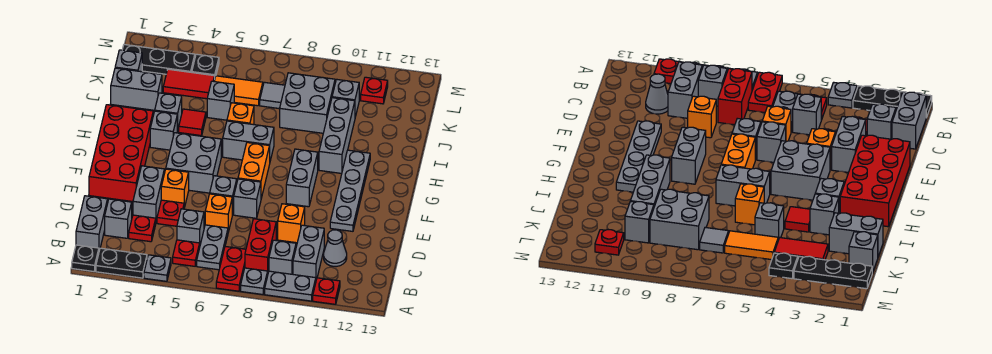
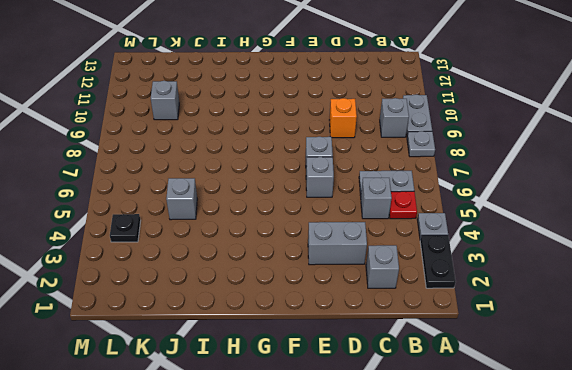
none -> black plate A1 level 1
none -> red plate A7:B7 level 1
none -> red plate A11 level 1
none -> grey brick B1:C1 level 1

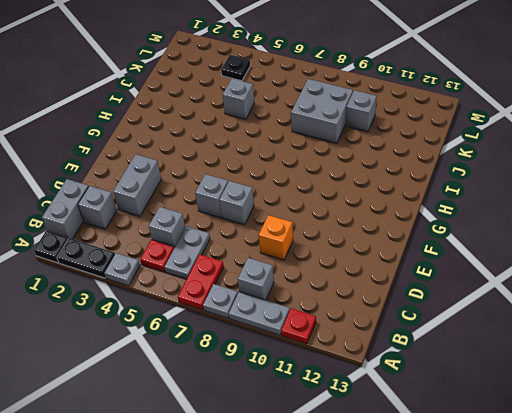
none -> red brick B8:C8 level 1
none -> grey brick B10:C10 level 1
none -> red plate C3 level 1
none -> grey cone C11 level 1

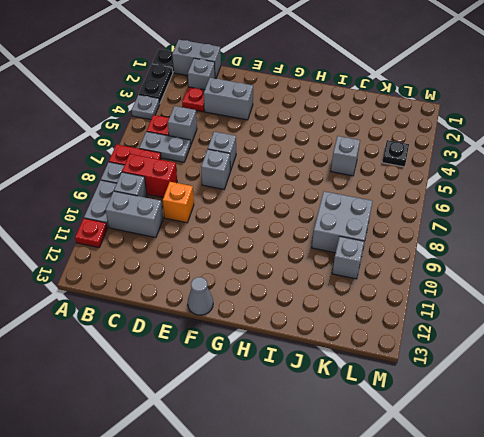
grey cone F13 level 1 -> grey cone C11 level 1
none -> red plate D4 level 1
none -> orange brick D6 level 1
none -> red brick E1:H2 level 1
none -> orange brick E4 level 1

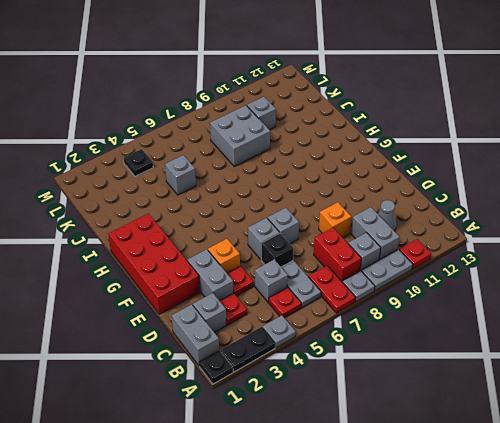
black brick D6 level 1 -> orange brick D6 level 1
none -> grey plate E11:H11 level 1
none -> grey brick F4:G5 level 1
none -> orange brick F7:G7 level 1
none -> grey brick F9:G9 level 1

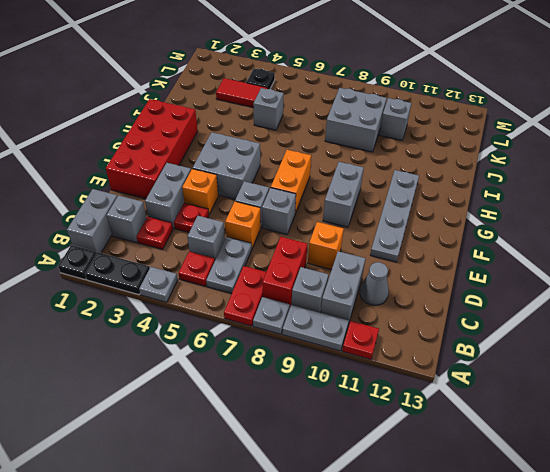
none -> grey brick H3 level 1
none -> grey brick H6:H7 level 1
none -> grey brick H10:J10 level 1
none -> grey brick I3 level 1

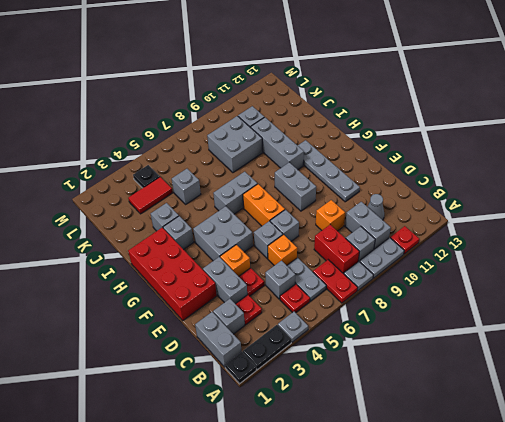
none -> red tile I4 level 1
none -> orange brick I6 level 1
none -> grey brick J1:J2 level 1
none -> grey brick K1 level 1

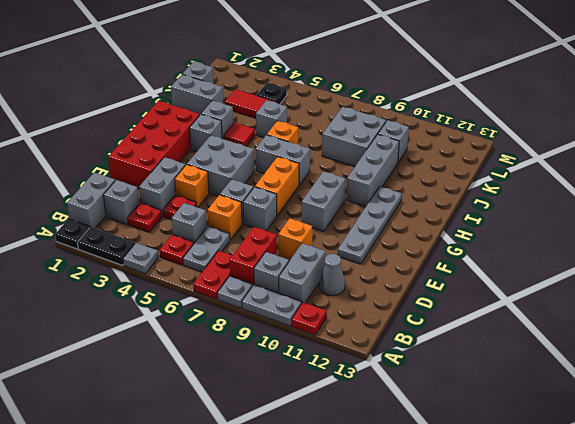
none -> orange tile K5:K6 level 1
none -> grey tile K7 level 1
none -> black plate L1:L3 level 1
none -> red plate L11 level 1

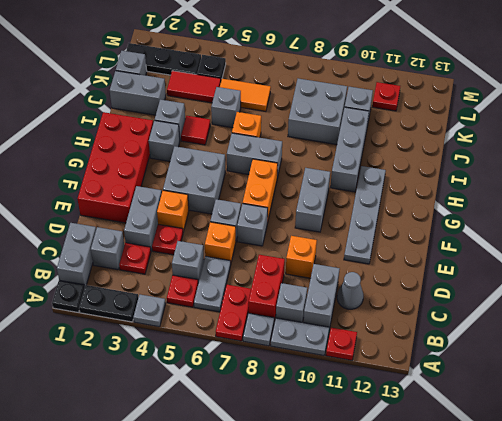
none -> grey tile K7 level 1

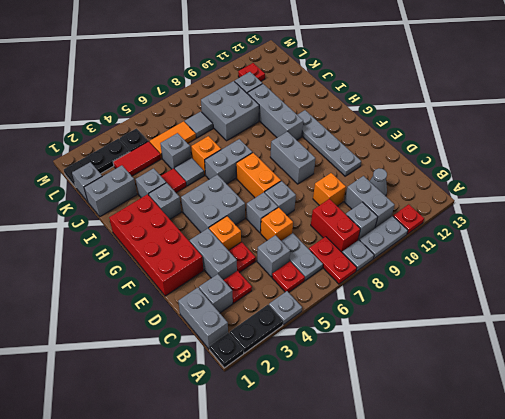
grey tile I5 level 1 -> none

